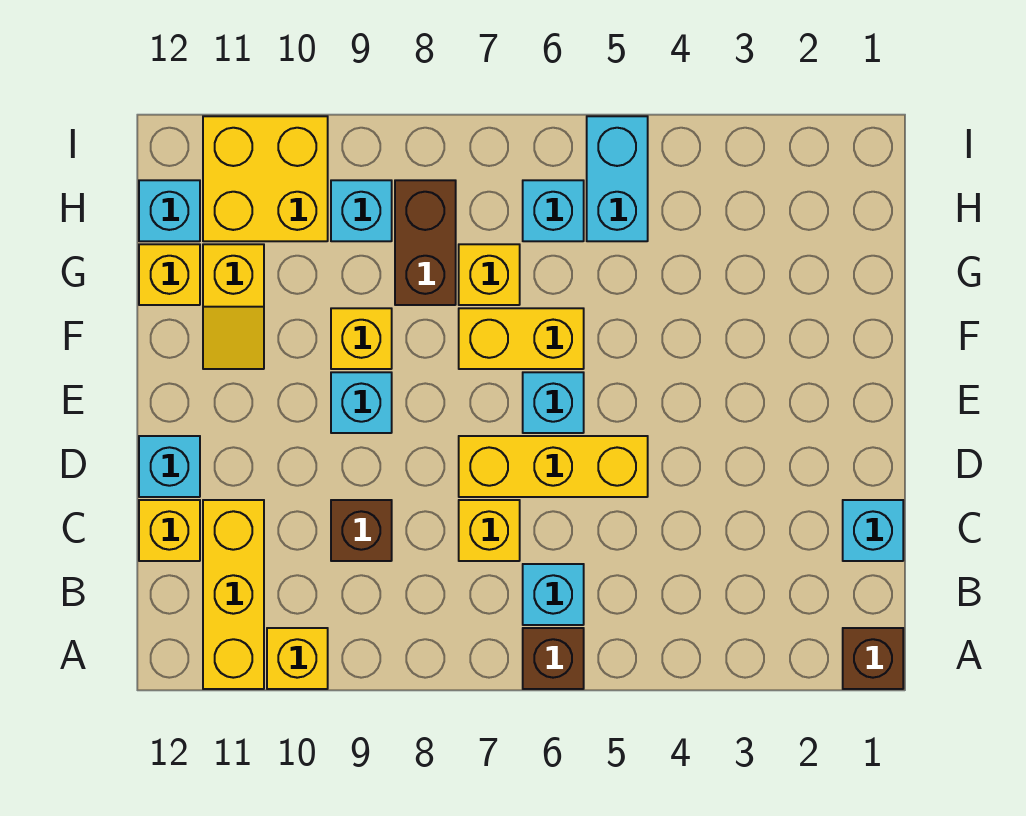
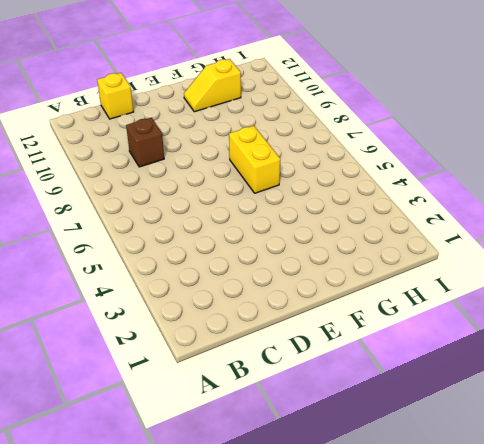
none -> brown brick A1 level 1
none -> brown brick A6 level 1
none -> yellow brick A10 level 1

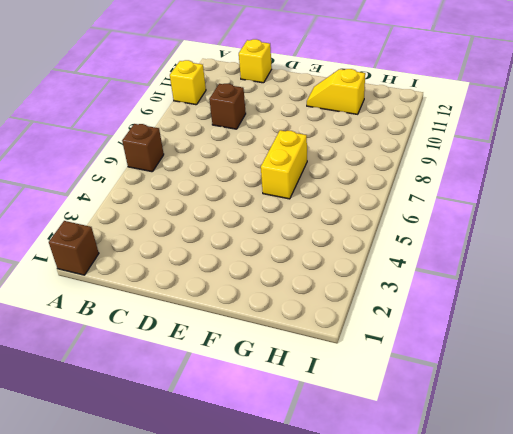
none -> yellow brick A11:C11 level 1
none -> cyan brick B6 level 1
none -> cyan brick C1 level 1

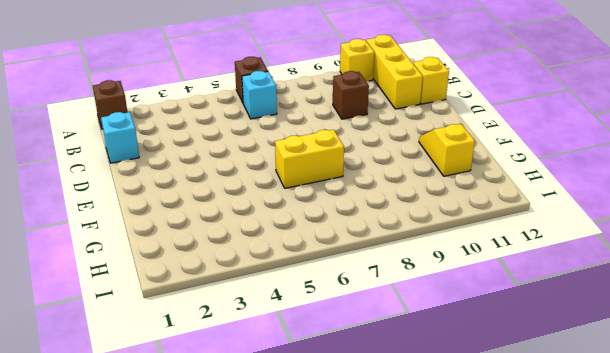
none -> yellow brick C7 level 1
none -> yellow brick D5:D7 level 1
none -> cyan brick D12 level 1

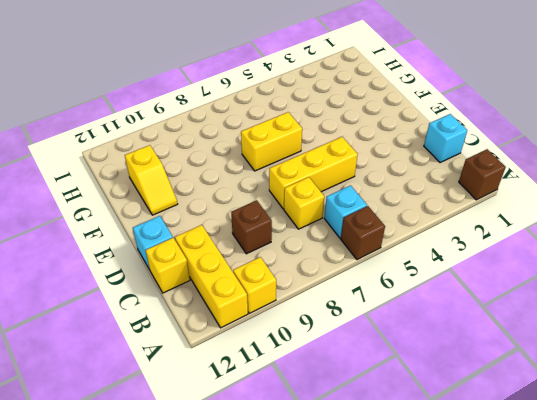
none -> cyan brick E6 level 1
none -> cyan brick E9 level 1
none -> yellow brick F9 level 1

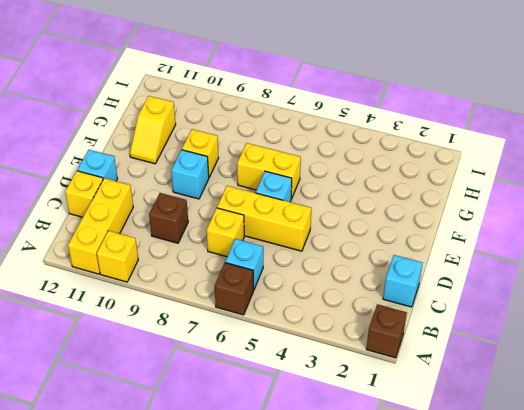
none -> yellow brick G7 level 1
none -> brown brick G8:H8 level 1
none -> yellow brick G12 level 1

